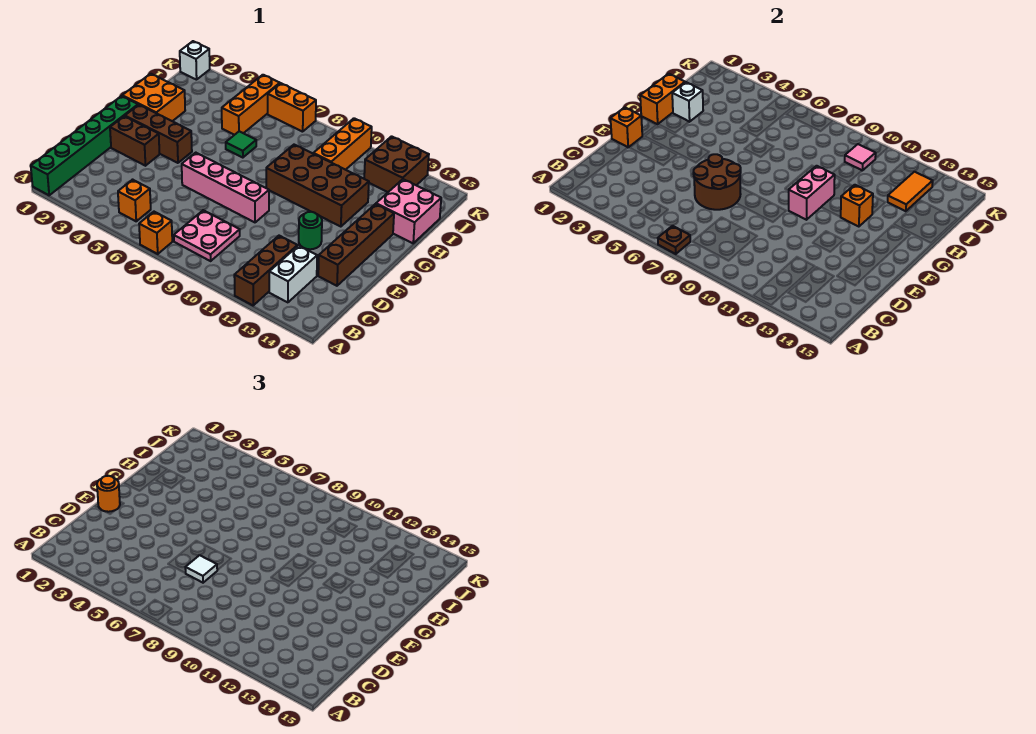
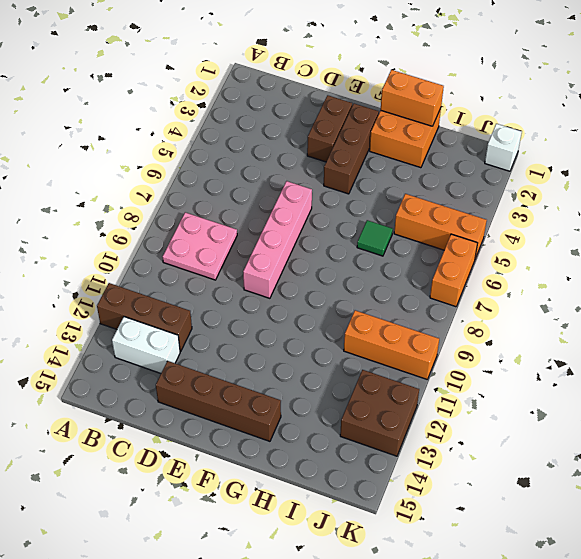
none -> green brick A1:F1 level 1
none -> orange brick A7 level 1
none -> orange brick B5 level 1
none -> green round brick E12 level 1

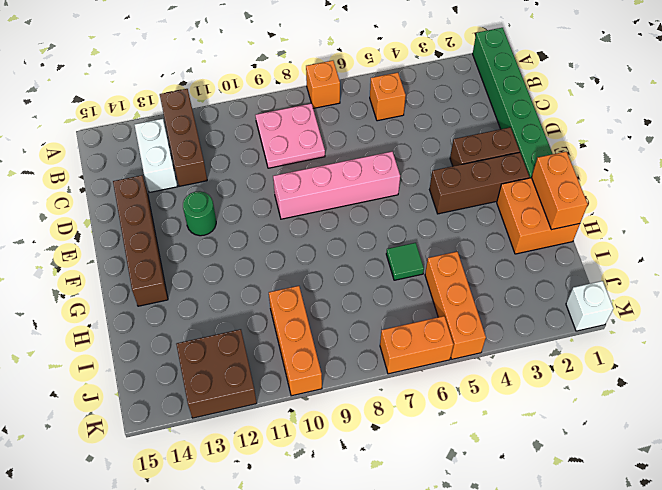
none -> brown brick G9:H12 level 1
none -> pink brick H14:I15 level 1
none -> brown plate A7 level 2
none -> brown round brick D6:E7 level 2

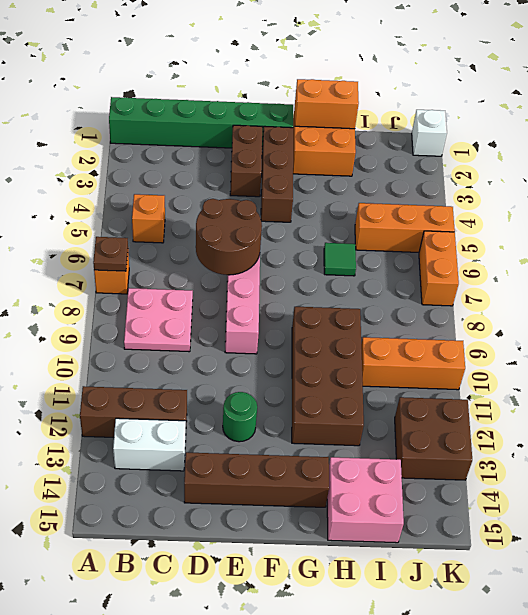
none -> orange brick E1 level 2
none -> pink brick F10:G10 level 2
none -> orange brick G12 level 2
none -> white brick H2 level 2

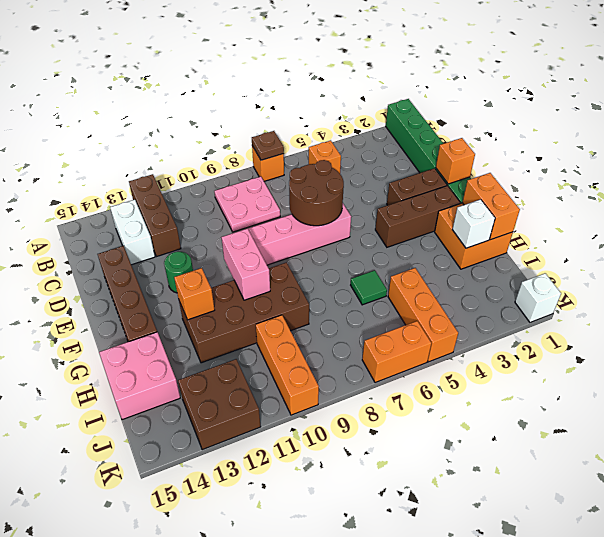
none -> orange tile I13:J13 level 2
none -> pink tile J10 level 2
none -> white tile D7 level 3
none -> orange round brick E1 level 3

